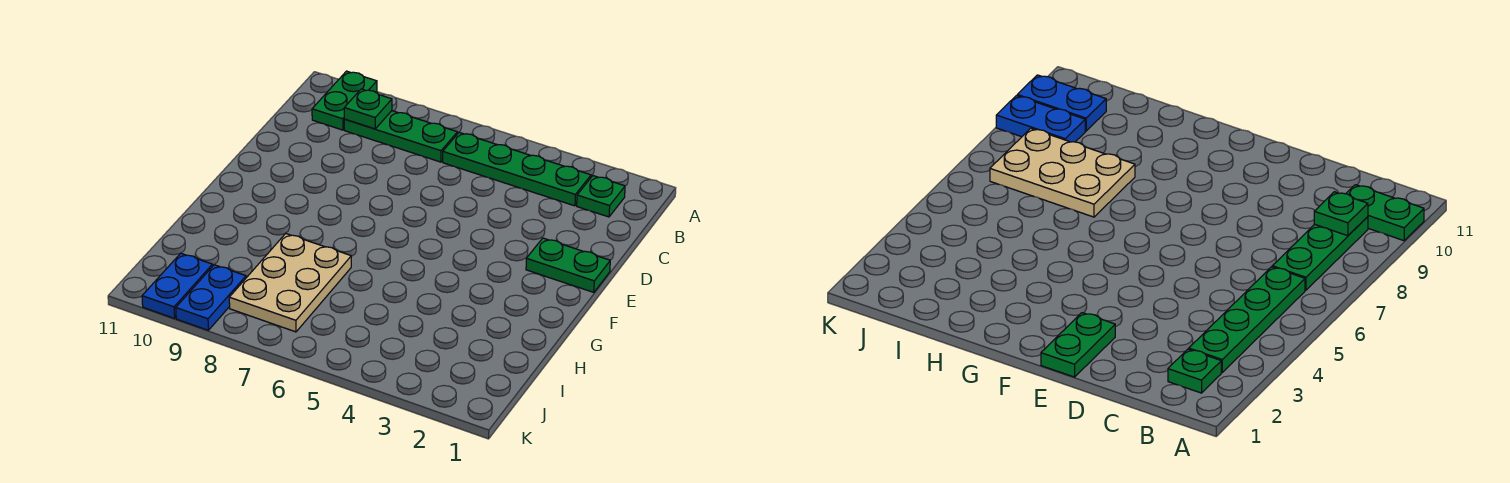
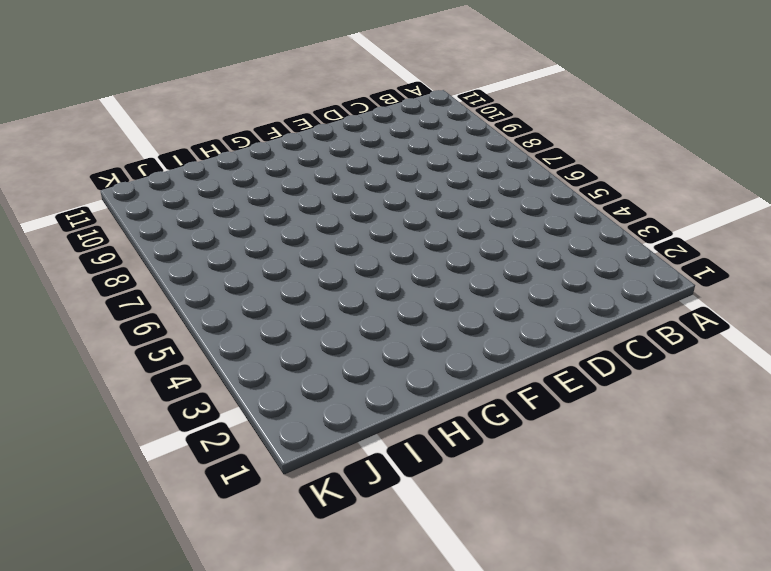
none -> green plate A10:B10 level 1
none -> green plate B2 level 1

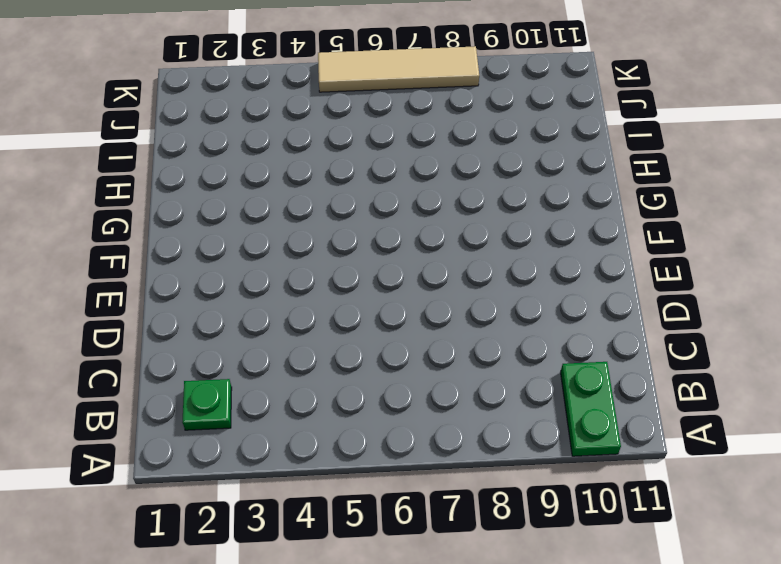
tan tile K5:K8 level 1 -> none
none -> green plate B3:B6 level 1
none -> green plate B7:B9 level 1

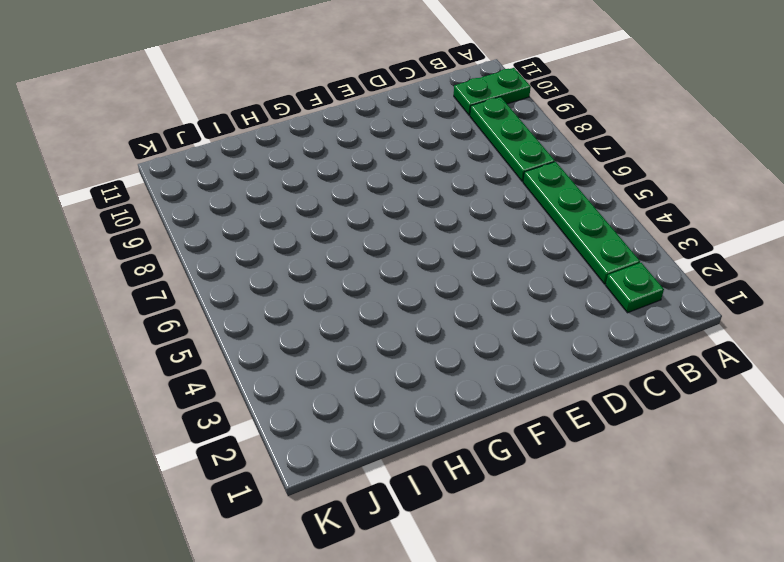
none -> green plate E1:E2 level 1
none -> tan plate H7:J8 level 1

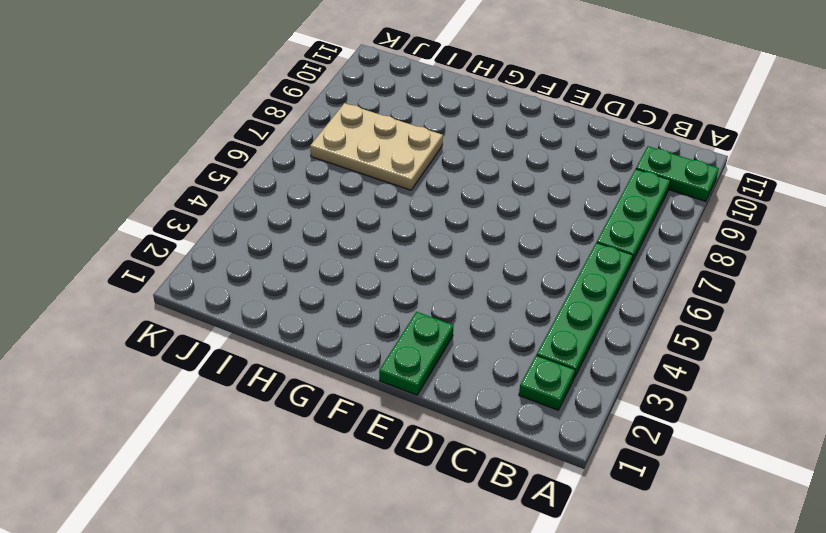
none -> blue plate J9:K9 level 1
none -> blue plate J10:K10 level 1

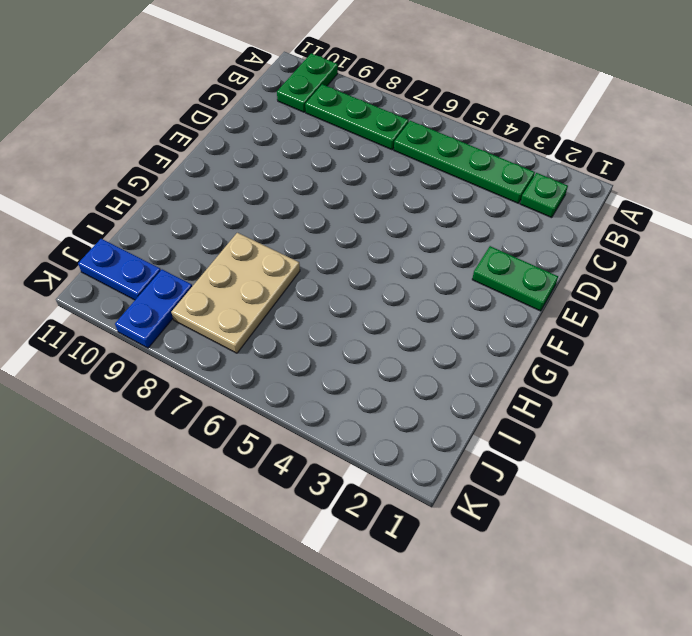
blue plate J10:J11 level 1 -> blue plate J10:K10 level 1
none -> green plate B9 level 2

